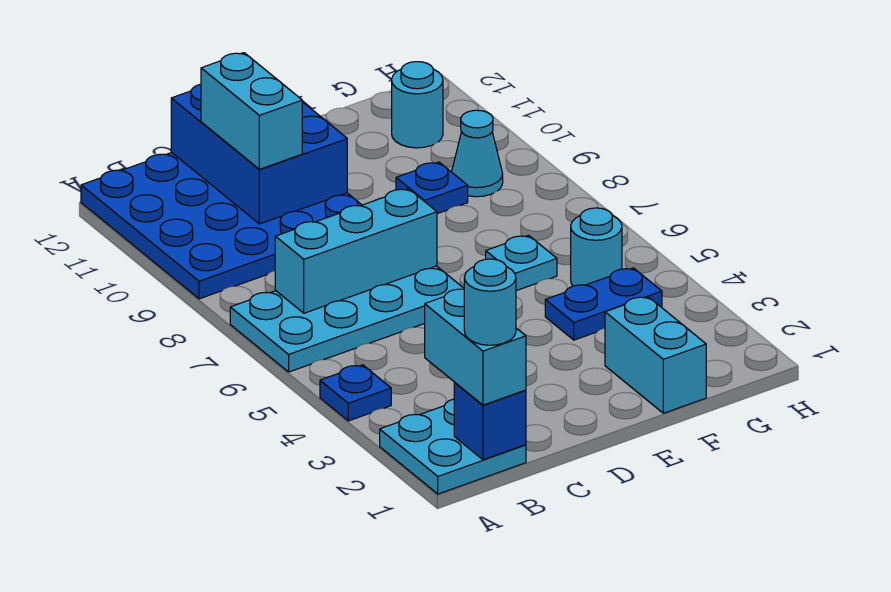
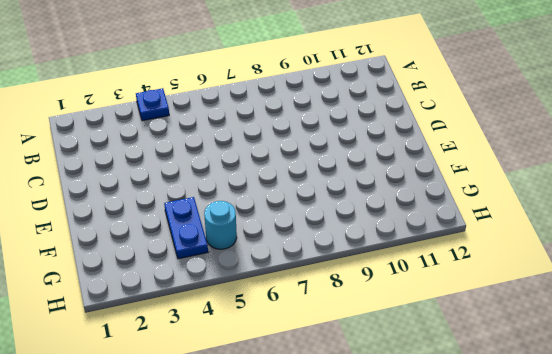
none -> cyan plate A1:B2 level 1
none -> cyan plate A6:D7 level 1
none -> blue plate A9:D12 level 1

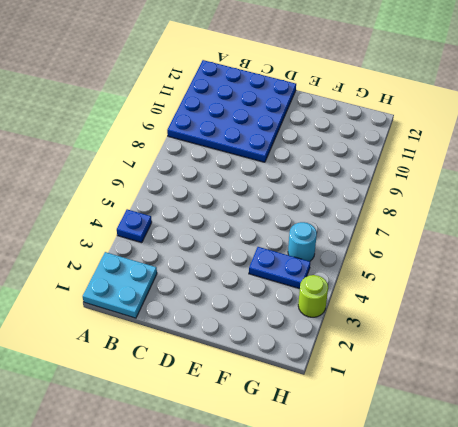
lime round brick H3 level 1 -> none
none -> cyan plate A6:D7 level 1
none -> cyan brick F1:F2 level 1
none -> cyan plate F6 level 1

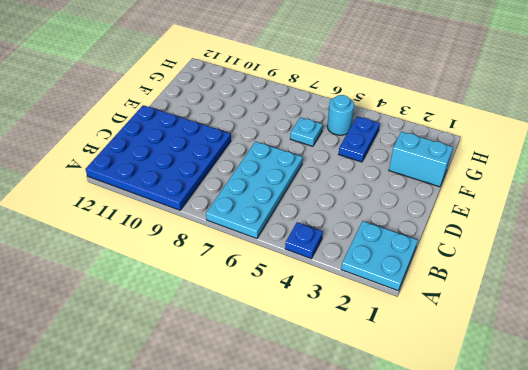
none -> blue plate F9 level 1
none -> cyan cone G9 level 1
none -> cyan round brick G11 level 1

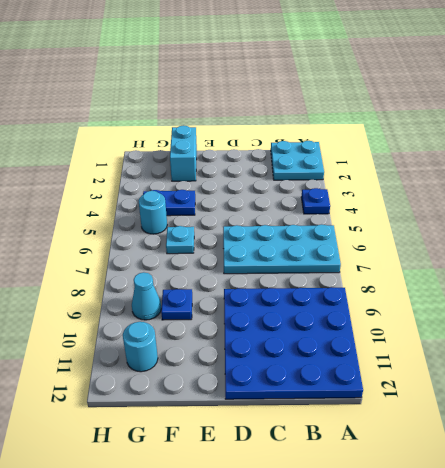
none -> blue brick B1 level 2
none -> cyan brick B7:D7 level 2
none -> blue brick C10:D12 level 2

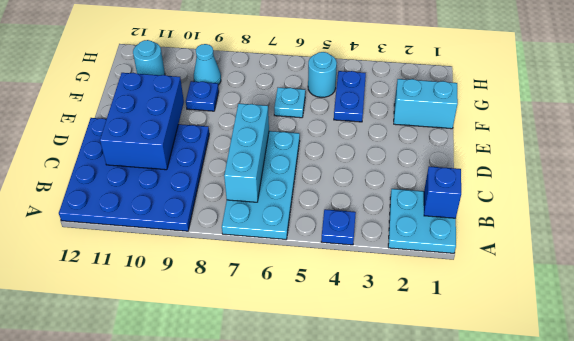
blue brick C10:E11 level 2 -> blue brick C10:D12 level 2
none -> cyan brick B1:B2 level 3
none -> cyan brick C10:C11 level 3
none -> cyan round brick B1 level 4

